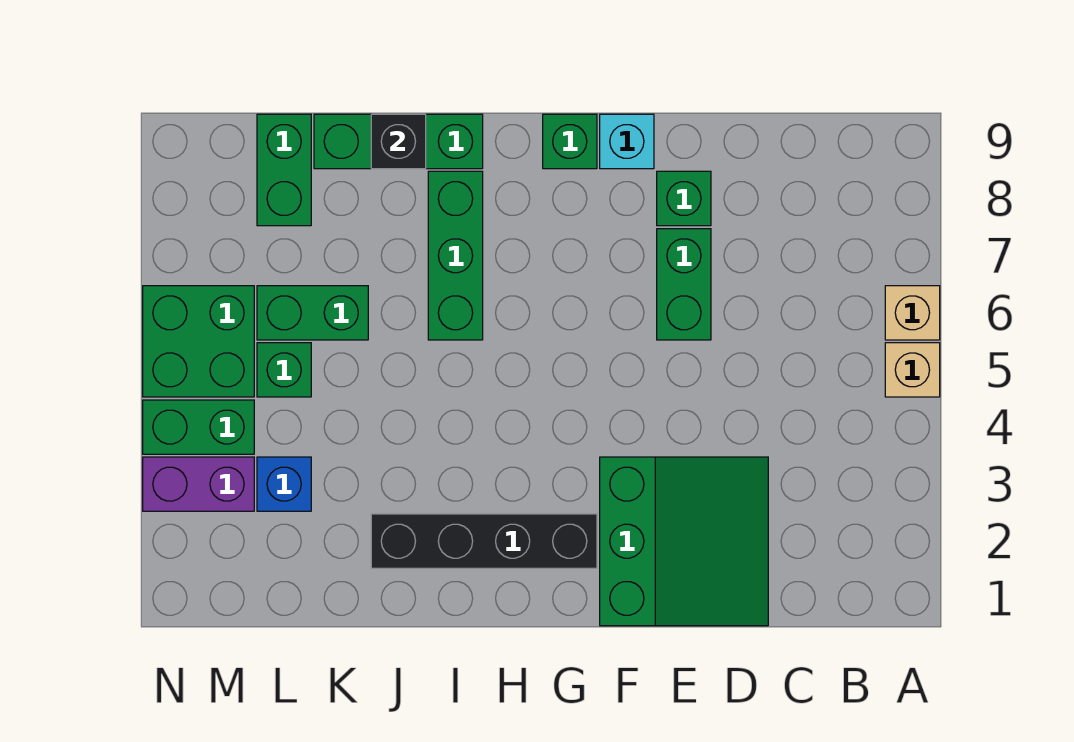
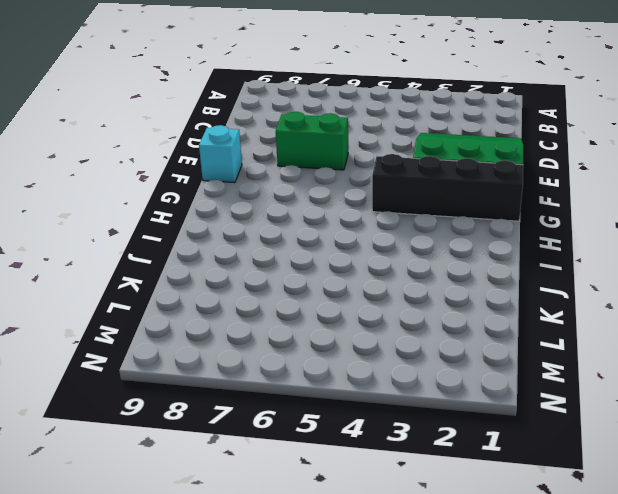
black brick G1:G4 level 1 -> black brick G2:J2 level 1
none -> tan brick A5 level 1
none -> tan brick A6 level 1
none -> green brick E8 level 1

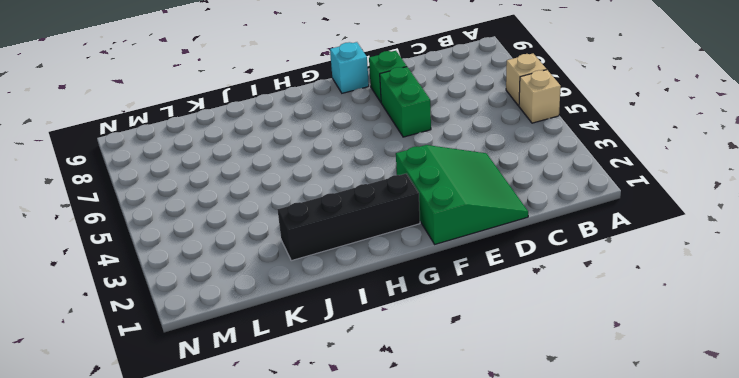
none -> green brick G9 level 1
none -> green brick I6:I8 level 1
none -> green brick I9:K9 level 1

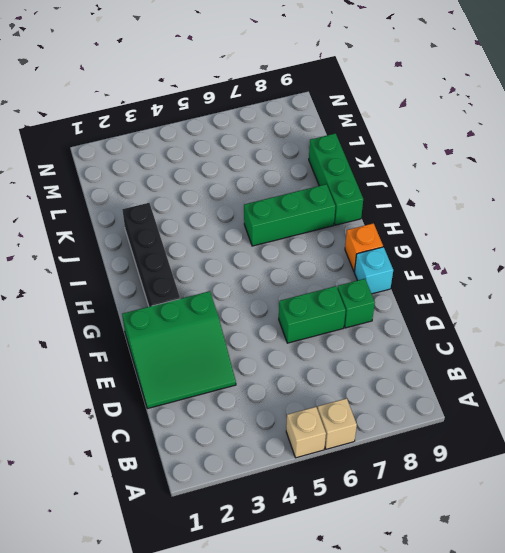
orange brick G9 level 1 -> green brick G9 level 1
none -> green brick K6:L6 level 1
none -> blue brick L3 level 1
none -> green brick L5 level 1

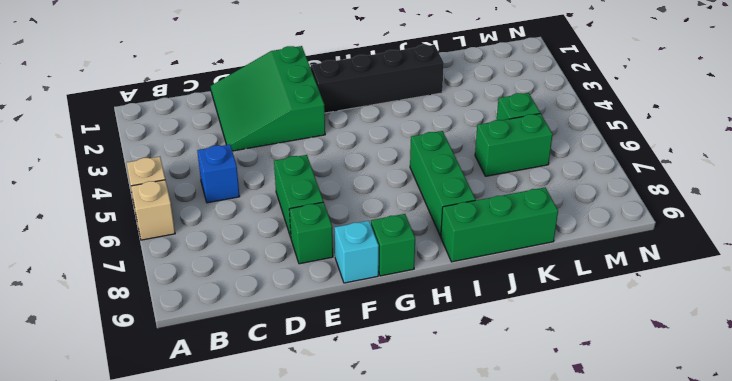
blue brick C5 level 1 -> blue brick L3 level 1
none -> green brick L8:L9 level 1
none -> purple brick M3:N3 level 1
none -> green brick M4:N4 level 1

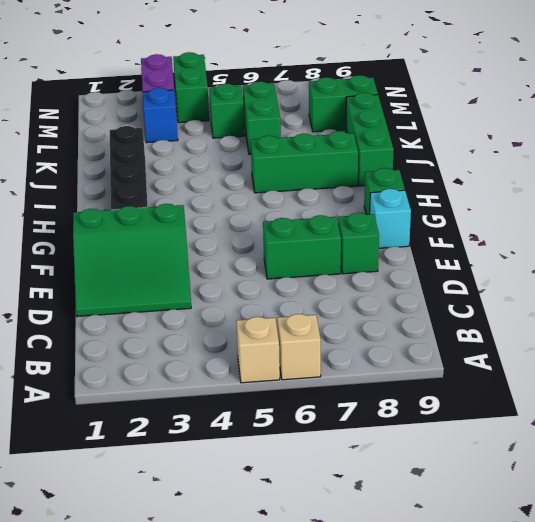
none -> green brick M5:N6 level 1
none -> black brick J9 level 2

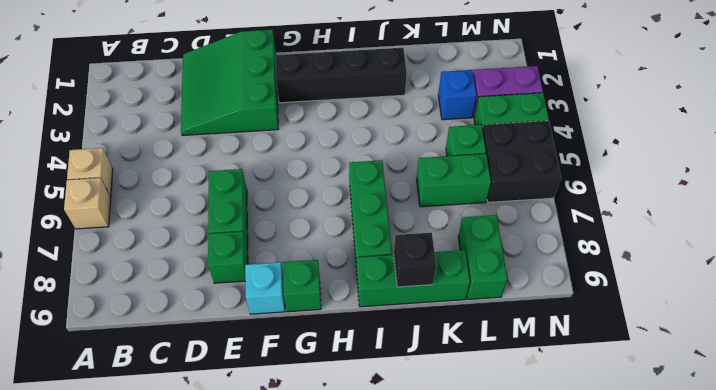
black brick M5:N6 level 1 -> green brick M5:N6 level 1

